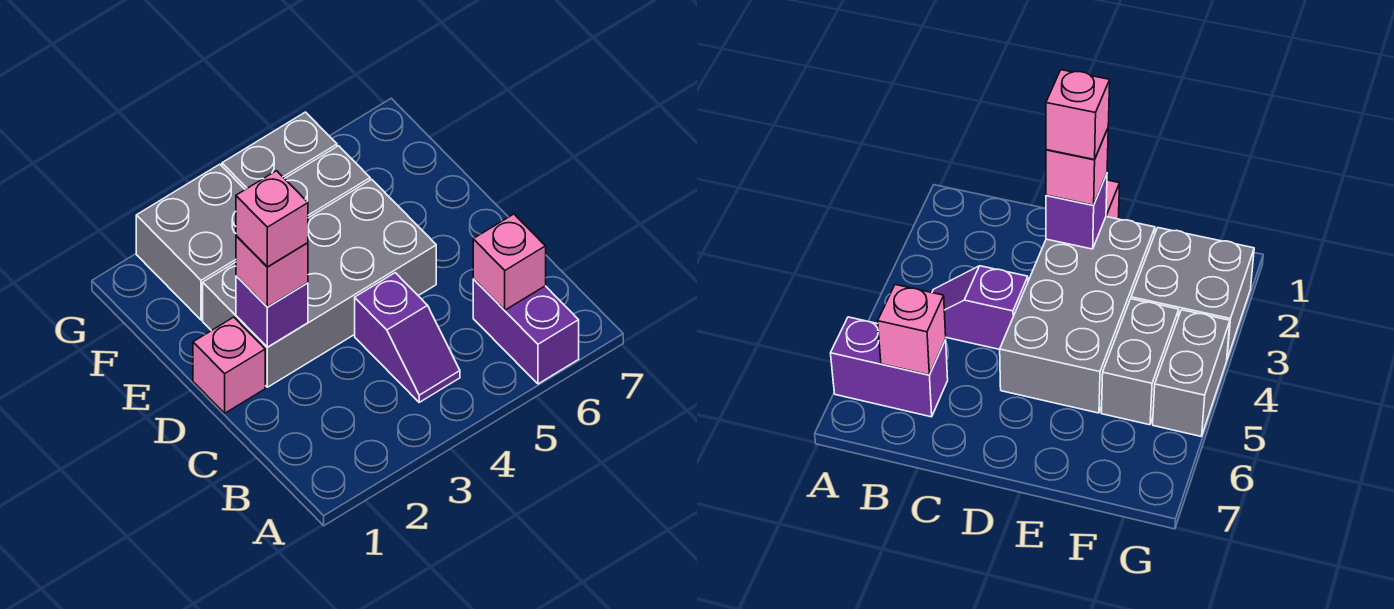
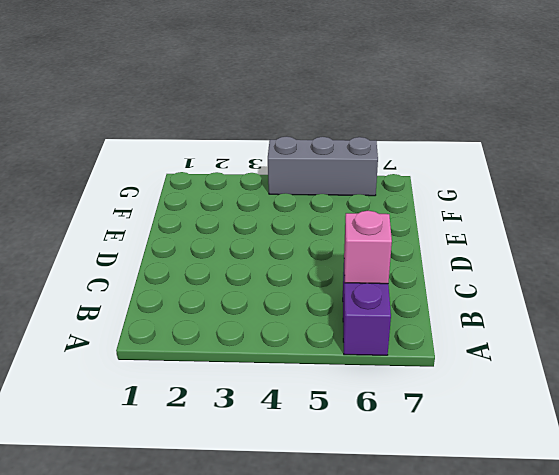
grey brick G4:G6 level 1 -> grey brick G4:G5 level 1
none -> purple slope B4:C4 level 1 top C
none -> pink brick D1 level 1

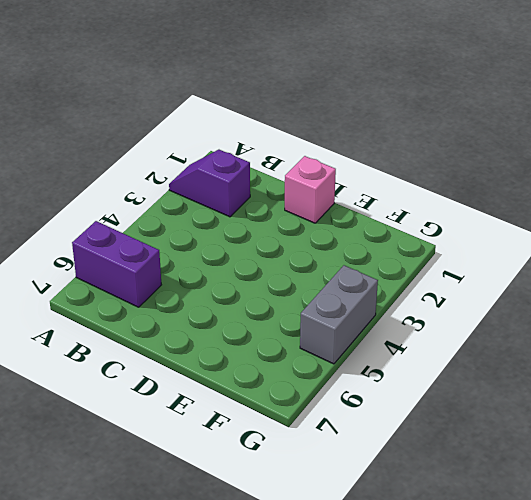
purple slope A2:B2 level 1 top B -> purple slope B4:C4 level 1 top C
none -> grey brick D2:E5 level 1
none -> grey brick F2:G3 level 1

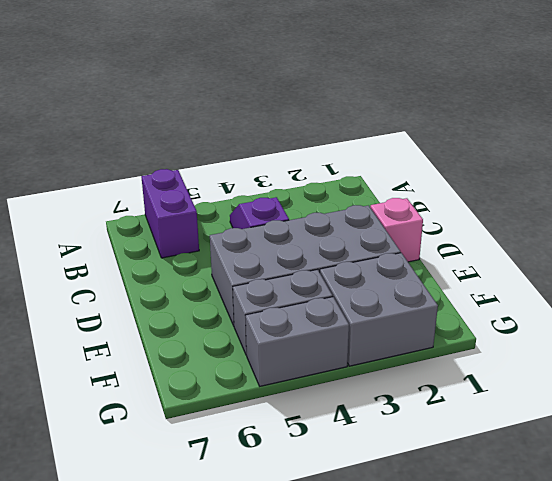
none -> pink brick B6 level 2
none -> purple brick D2 level 2

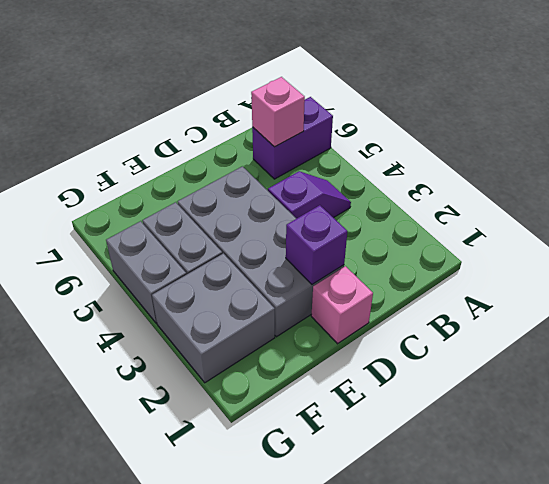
none -> pink brick D2 level 3
none -> pink brick D2 level 4

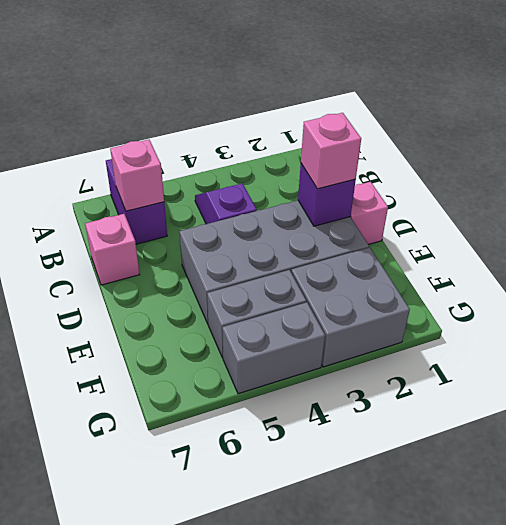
pink brick C7 level 1 -> pink brick D2 level 4

